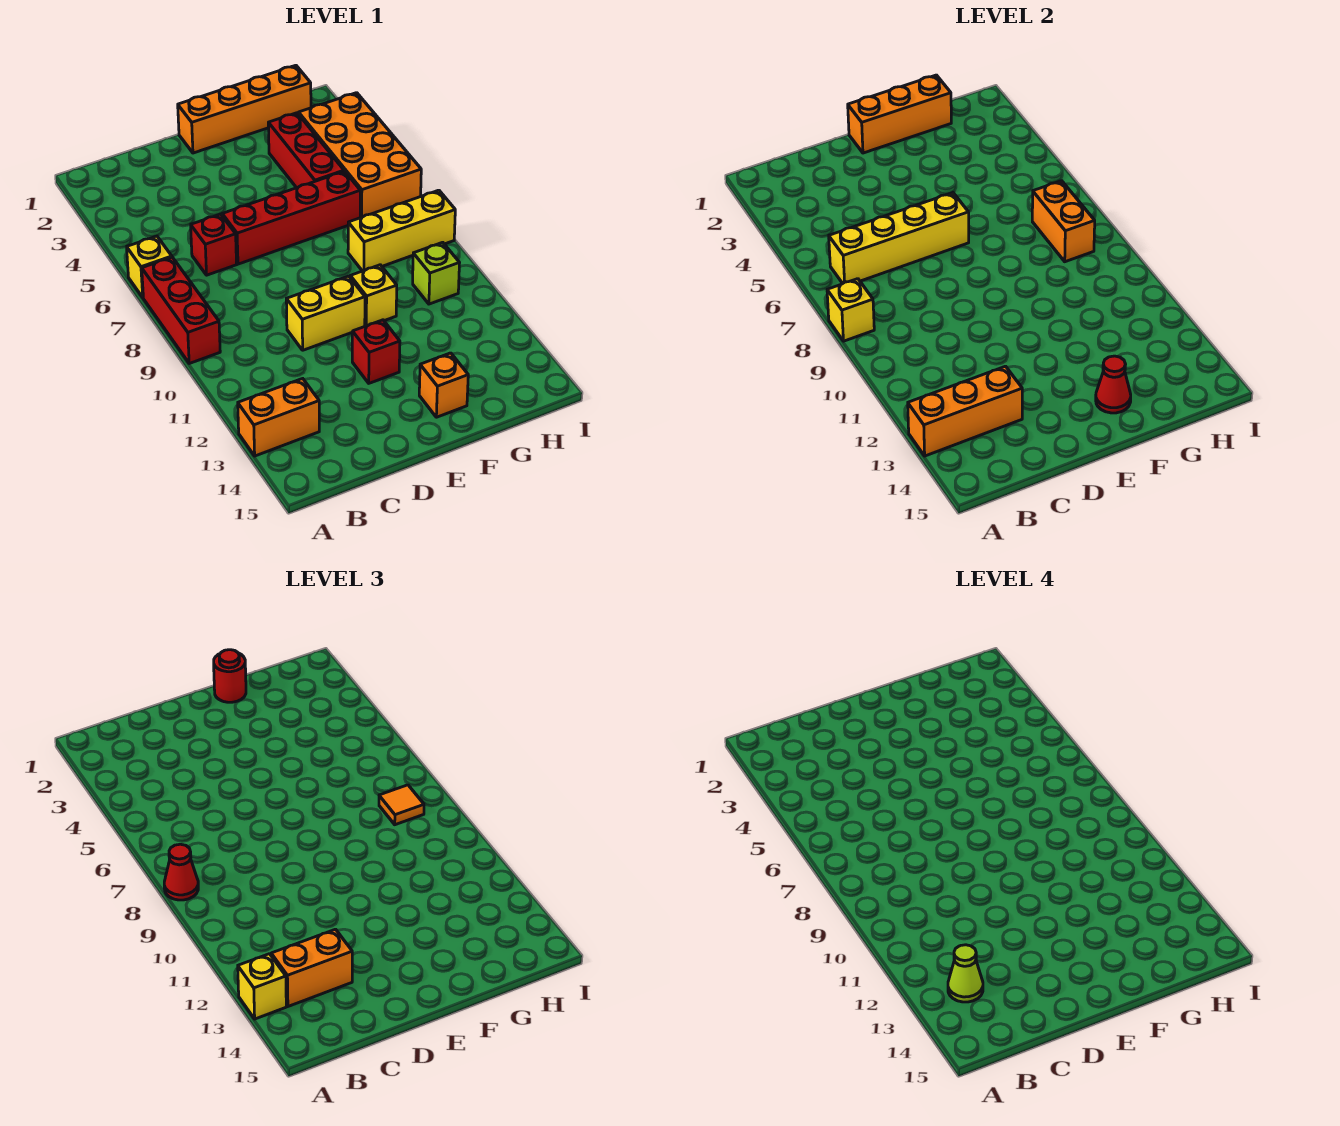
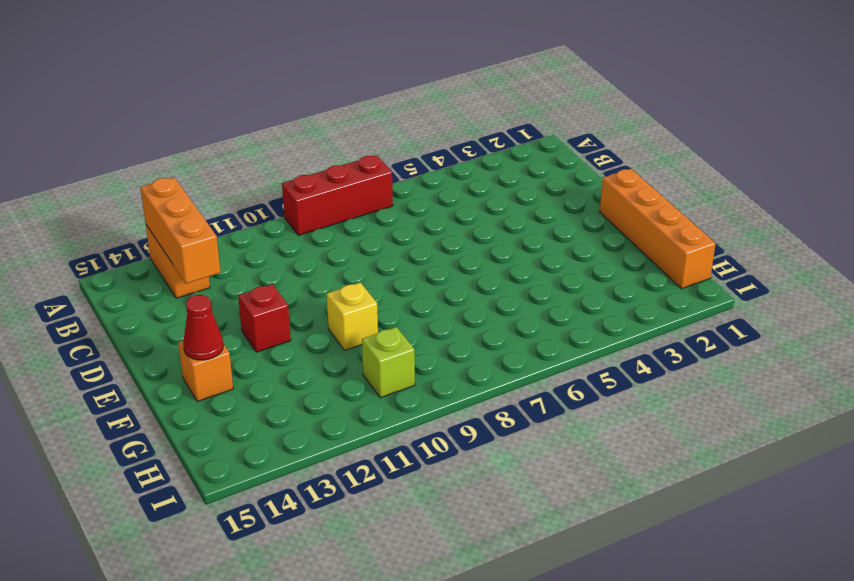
none -> yellow brick A6 level 1
none -> red brick C6 level 1
none -> red brick D6:G6 level 1

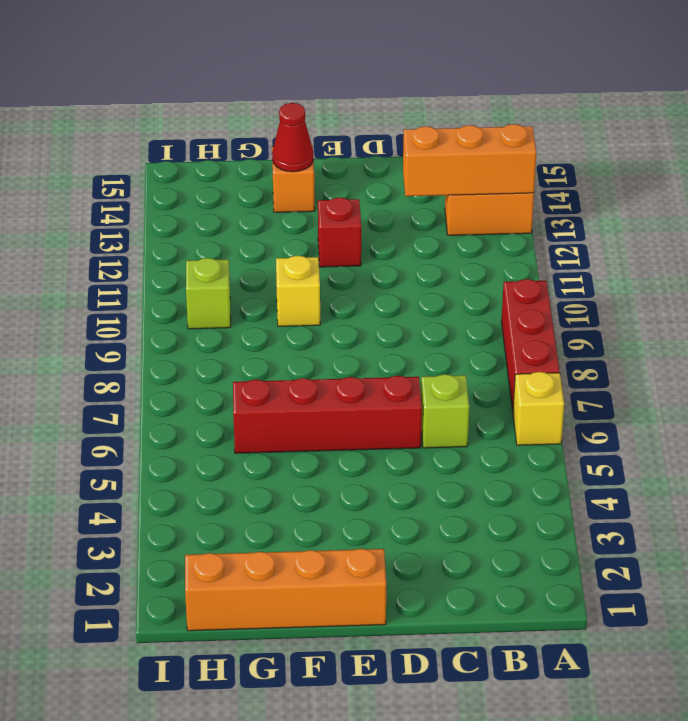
lime brick C6 level 1 -> red brick C6 level 1
none -> yellow brick D10:E10 level 1
none -> red brick G3:G5 level 1
none -> yellow brick G8:I8 level 1

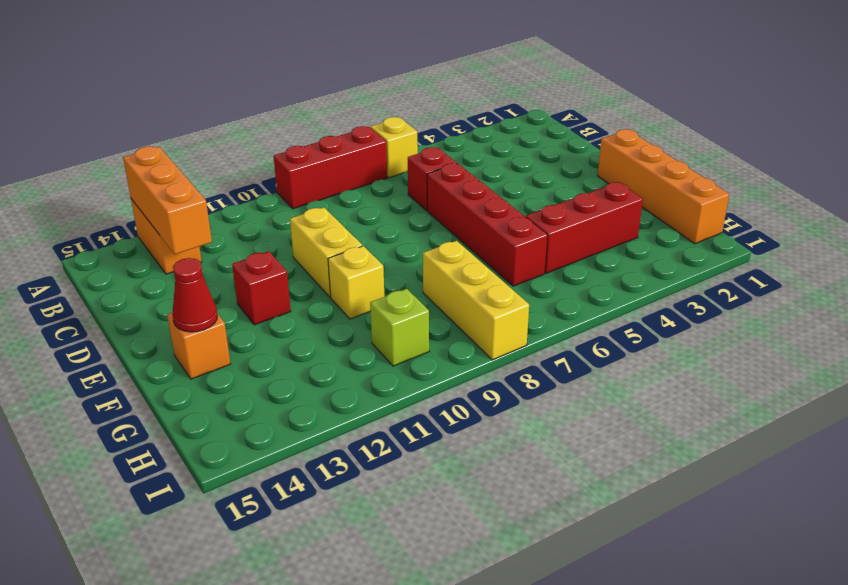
none -> orange brick H3:I6 level 1
none -> yellow brick A8 level 2
none -> yellow brick B6:E6 level 2

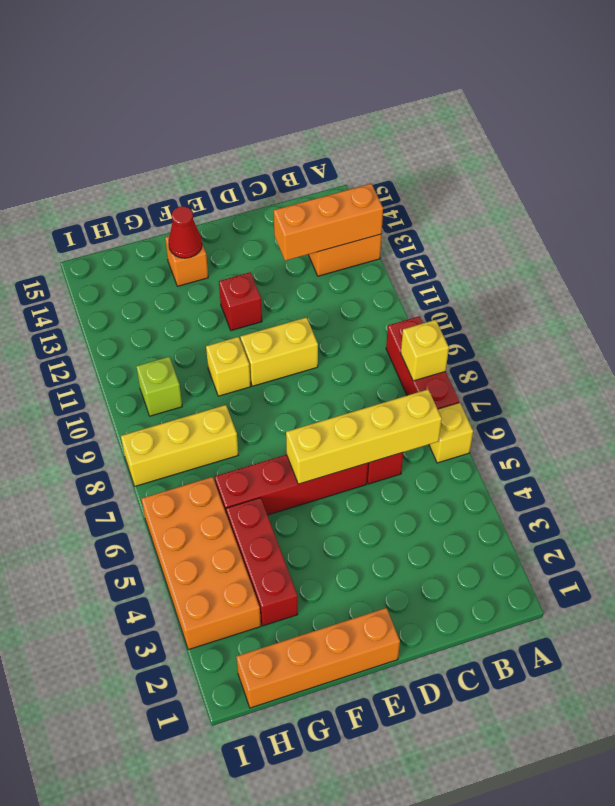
none -> orange brick E1:G1 level 2
none -> orange brick H7:H8 level 2
none -> red cone A8 level 3

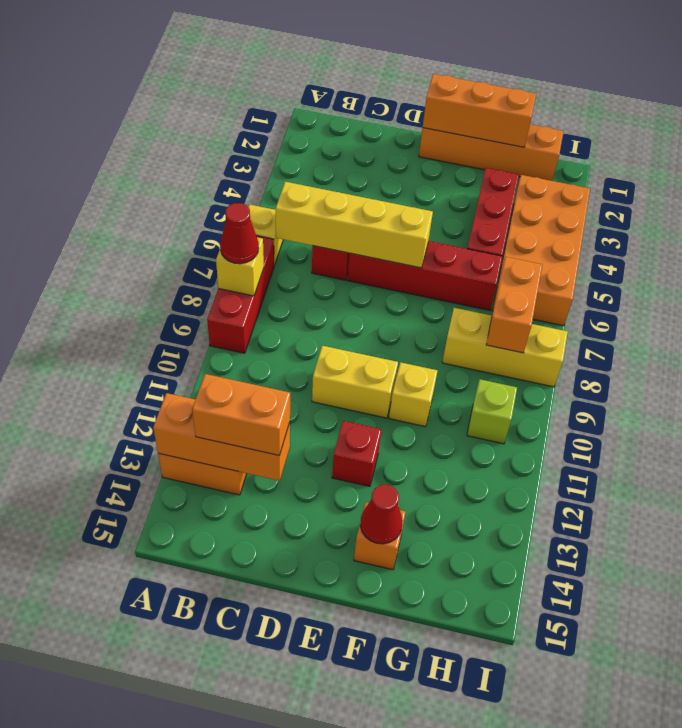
none -> yellow brick A13 level 3
none -> red round brick F1 level 3
none -> orange tile H8 level 3

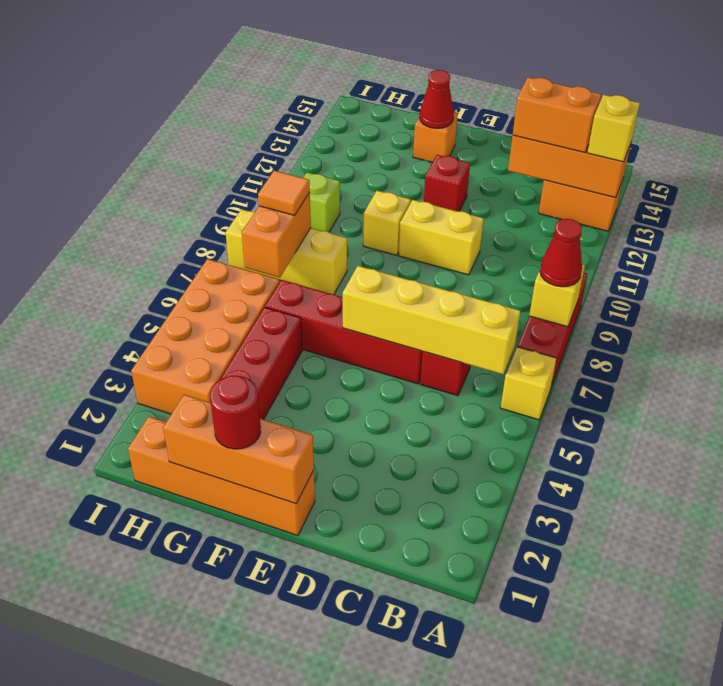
none -> lime cone B13 level 4

